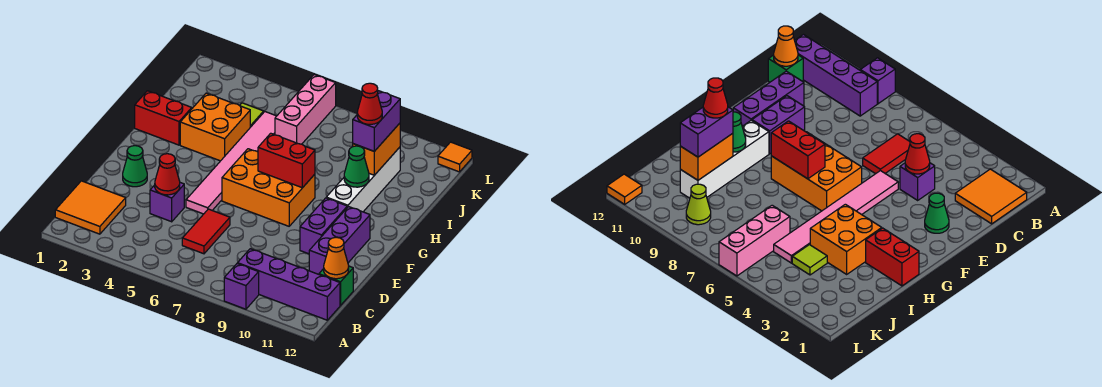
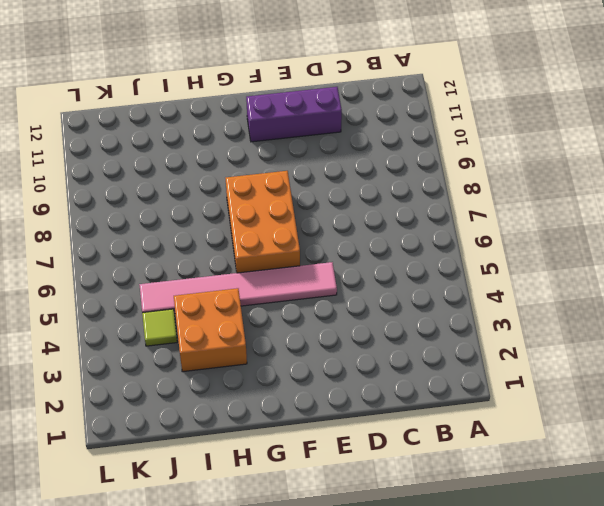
none -> purple brick A9 level 1
none -> orange tile B1:C2 level 1
none -> purple brick B9:B12 level 1

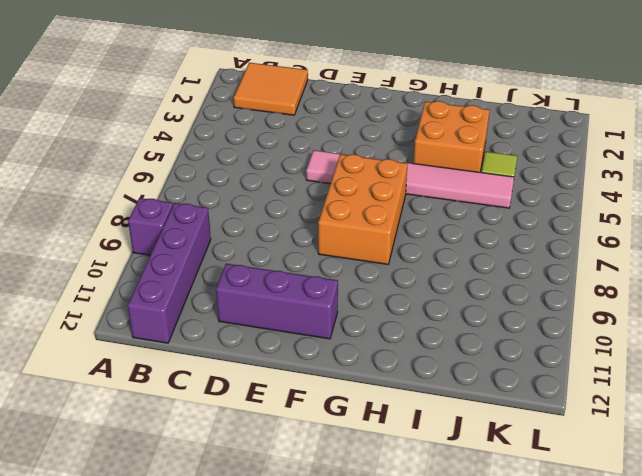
none -> red tile C6:D6 level 1
none -> green brick C12 level 1
none -> purple brick D4 level 1

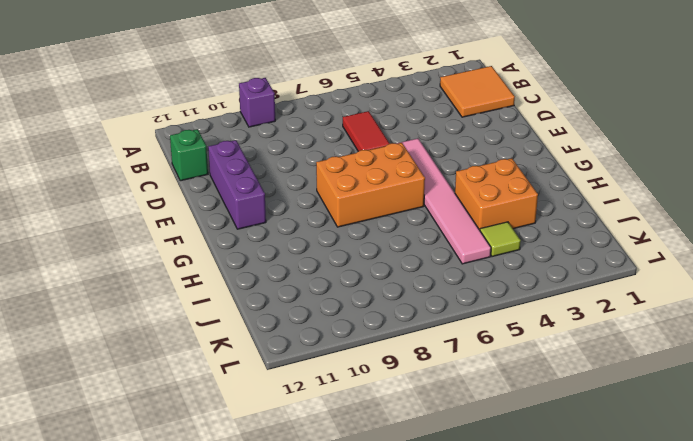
none -> purple brick B9:B12 level 1
none -> purple brick D4 level 1
none -> green cone E2 level 1

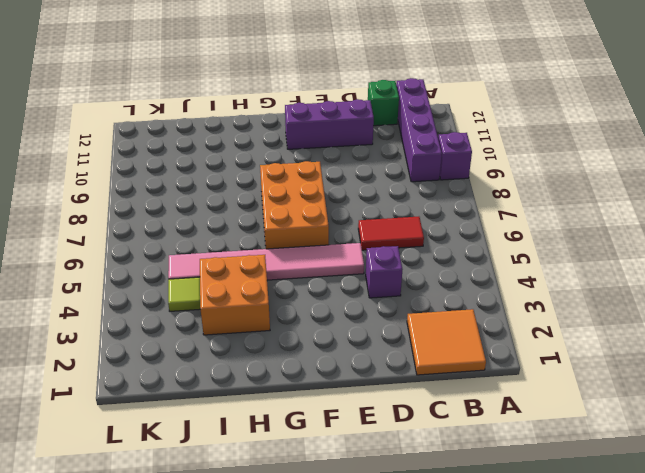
none -> green cone E2 level 1
none -> purple brick E10:F10 level 1
none -> white brick G10:J10 level 1

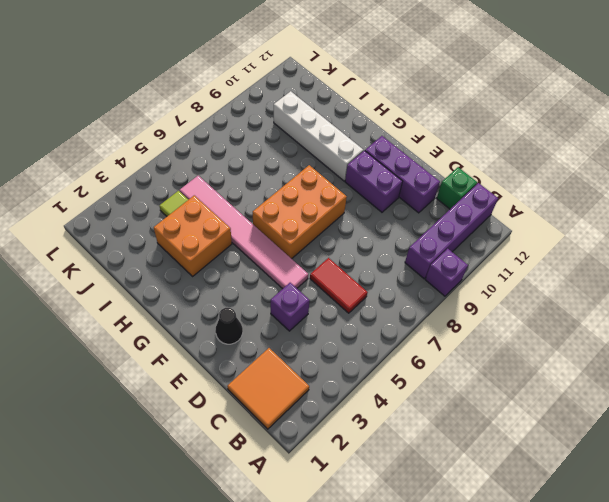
black cone E2 level 1 -> green cone E2 level 1
none -> red brick H1:H2 level 1
none -> pink brick J6:L6 level 1
none -> lime cone K9 level 1

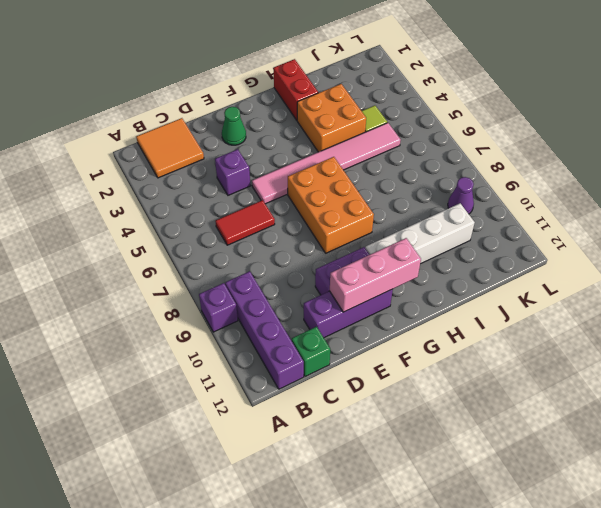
pink brick E11:G11 level 2 -> pink brick J6:L6 level 1
purple cone K9 level 1 -> lime cone K9 level 1
none -> orange tile L12 level 1
none -> orange cone C12 level 2
none -> red cone D4 level 2

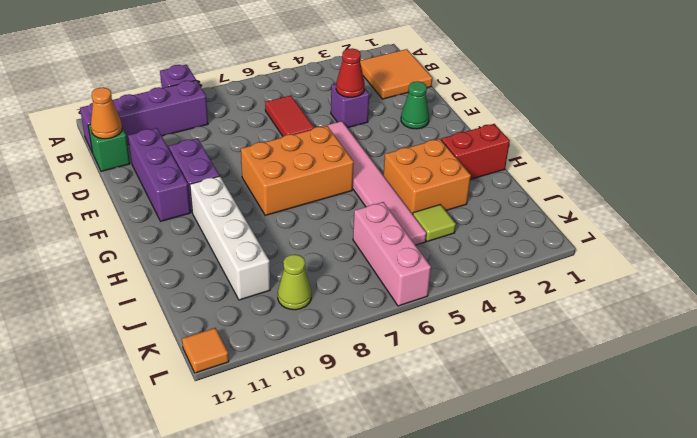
none -> red brick G7:G8 level 2
none -> green cone H10 level 2
none -> orange brick I10:J10 level 2

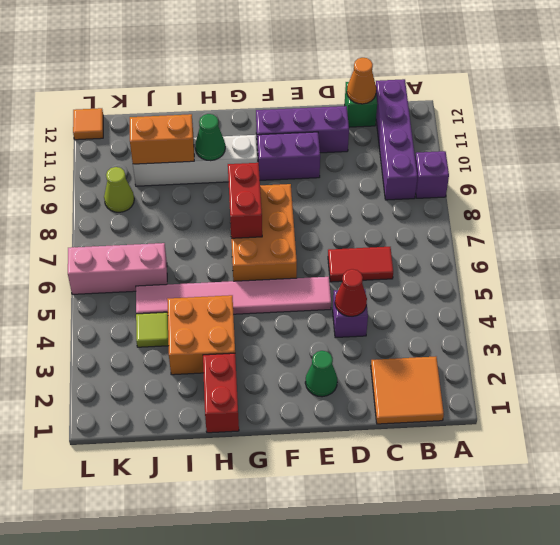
none -> purple brick I10:J10 level 3
none -> red cone I10 level 4

